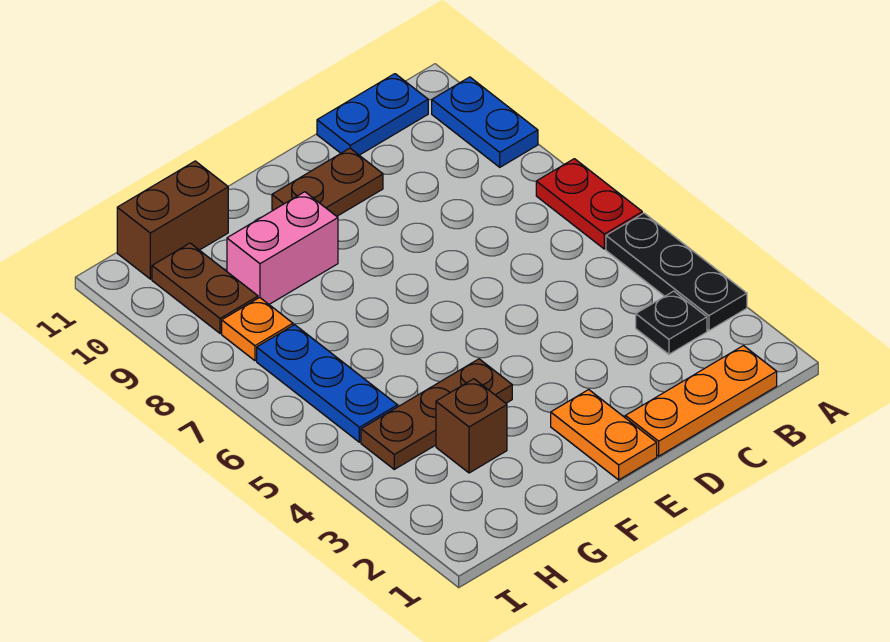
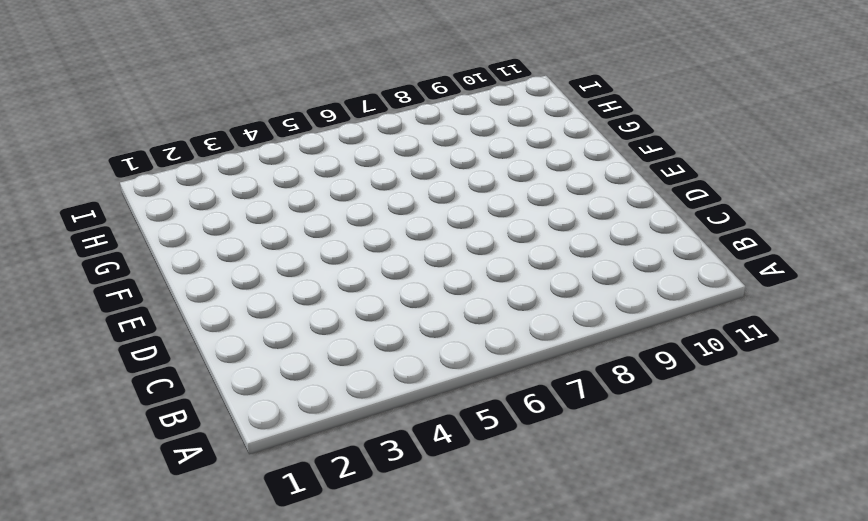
none -> black plate A3:A5 level 1
none -> red plate A6:A7 level 1
none -> blue plate A9:A10 level 1

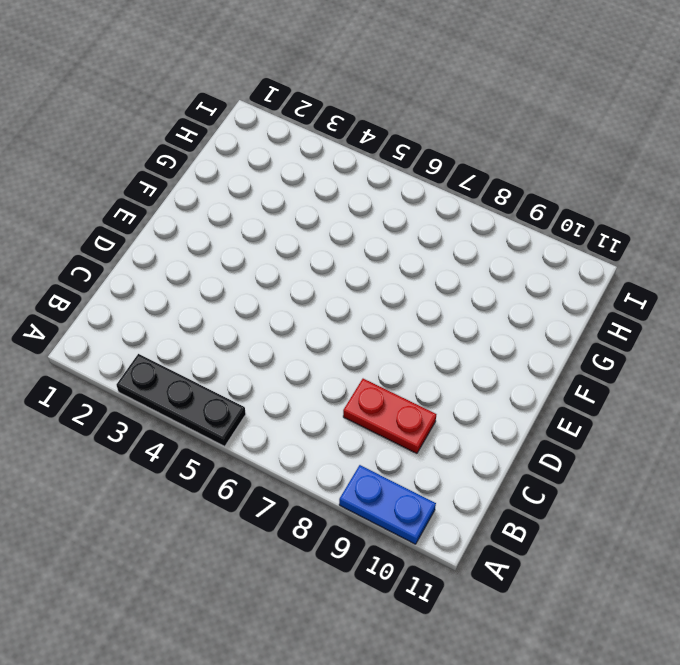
red plate C8:C9 level 1 -> red plate A6:A7 level 1
none -> orange plate B1:D1 level 1
none -> black plate B3 level 1
none -> blue plate B11:C11 level 1

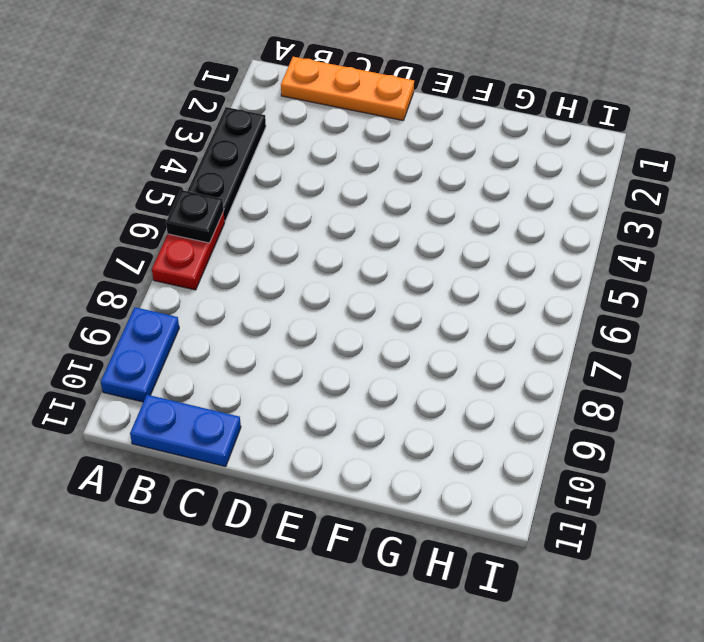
black plate A6 level 2 -> black plate B3 level 1
none -> brown plate D10:E10 level 1
none -> orange plate E1:E2 level 1
none -> brown plate F4:H4 level 1

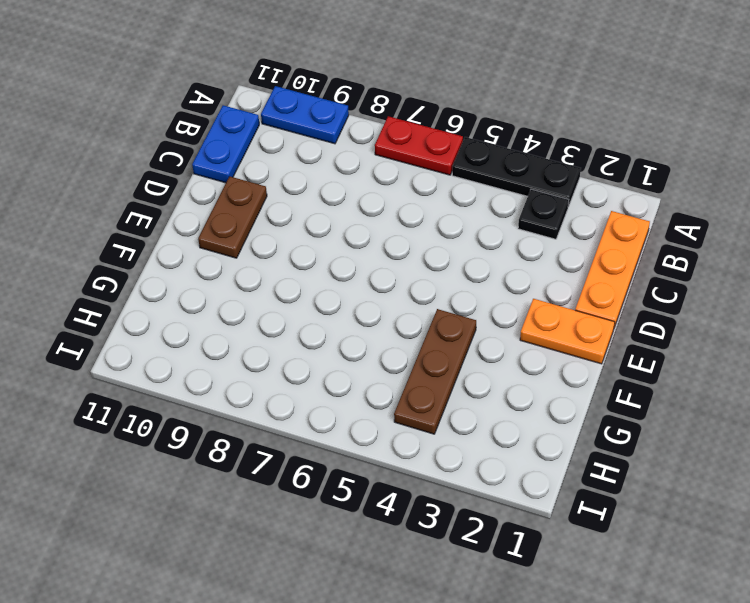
none -> pink brick F9:G9 level 1
none -> brown brick G3 level 1
none -> brown brick G11:H11 level 1

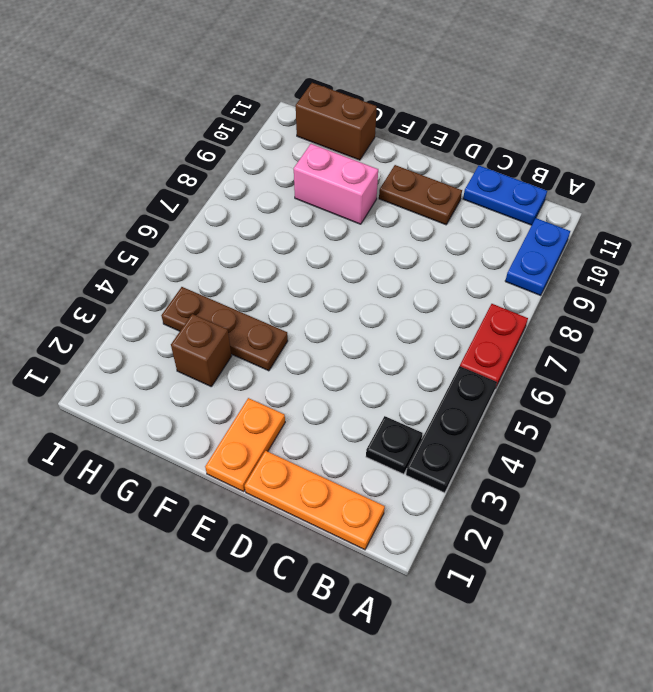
none -> blue plate H5:H7 level 1
none -> orange plate H8 level 1
none -> brown plate H9:H10 level 1

